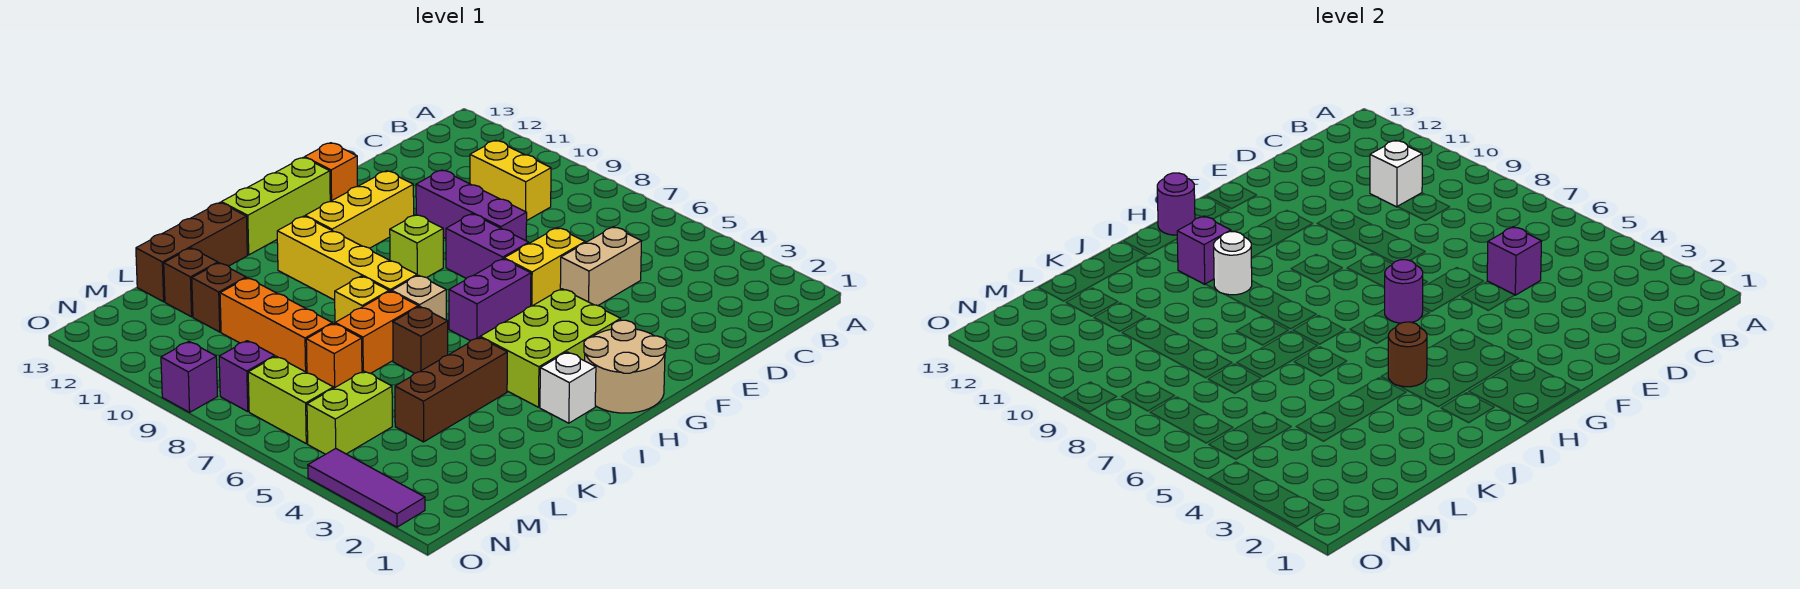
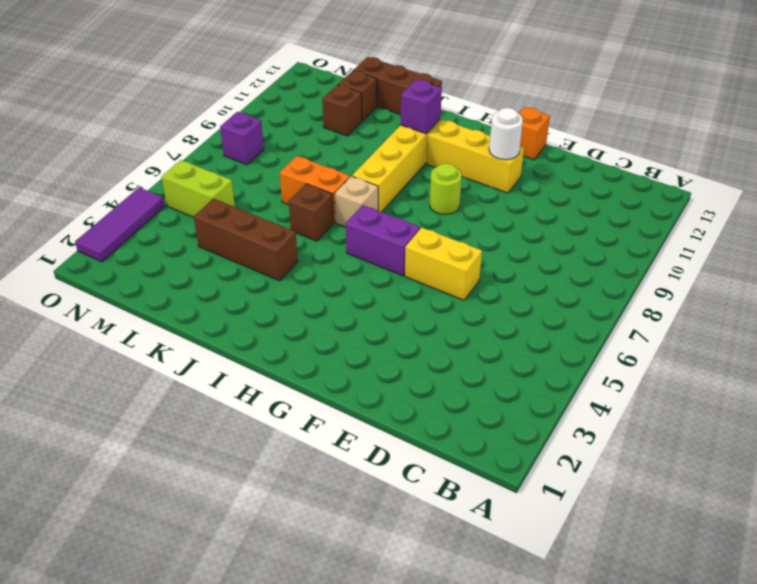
white round brick F11 level 2 -> white round brick I10 level 2
lime round brick G9 level 1 -> lime brick G9 level 1
none -> yellow brick C9:C10 level 1
none -> tan brick D5:E5 level 1
none -> purple brick E8:E10 level 1
none -> purple brick F7:F8 level 1

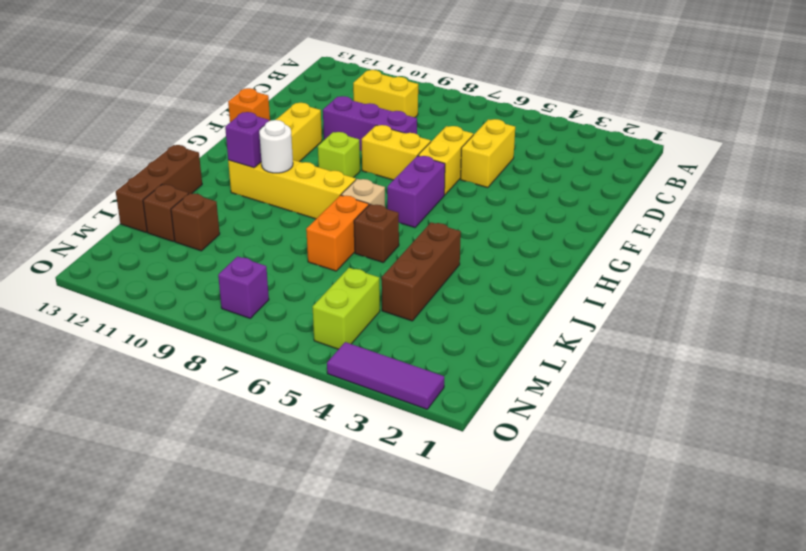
yellow brick D5:E5 level 1 -> tan brick D5:E5 level 1
yellow brick F7:F8 level 1 -> purple brick F7:F8 level 1
none -> tan round brick G1:H2 level 1
none -> lime brick G3:I4 level 1
none -> lime brick G13:I13 level 1
none -> white brick I2 level 1

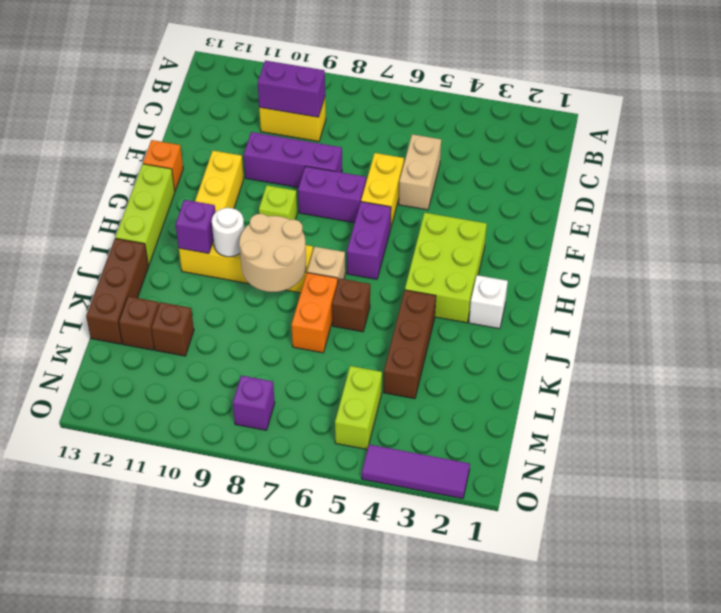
purple brick C9:C10 level 2 -> white brick C10 level 2
tan round brick I8:J9 level 2 -> tan round brick G1:H2 level 1
none -> yellow brick J8 level 1
none -> orange brick L7 level 1
none -> orange brick L8:L10 level 1
none -> lime brick N6:N7 level 1

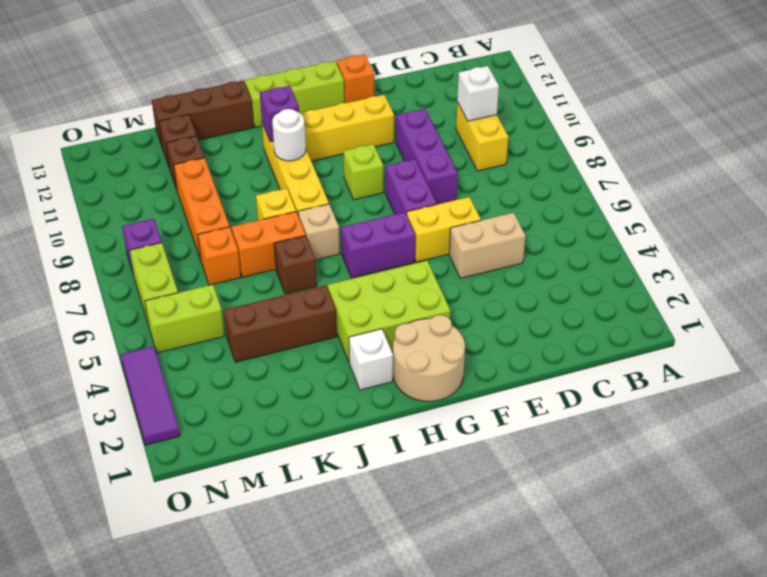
none -> purple brick O9 level 1
none -> purple brick D5 level 2
none -> purple round brick G6 level 2
none -> purple round brick H13 level 2

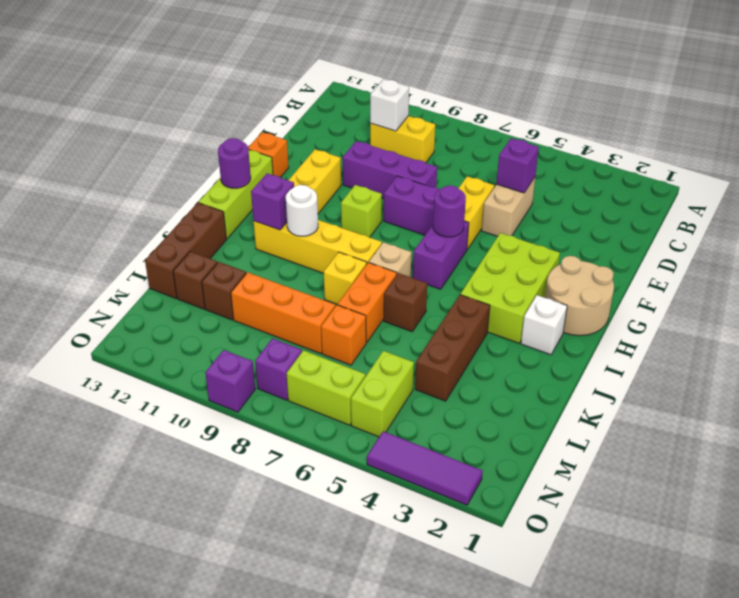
none -> brown round brick I4 level 2

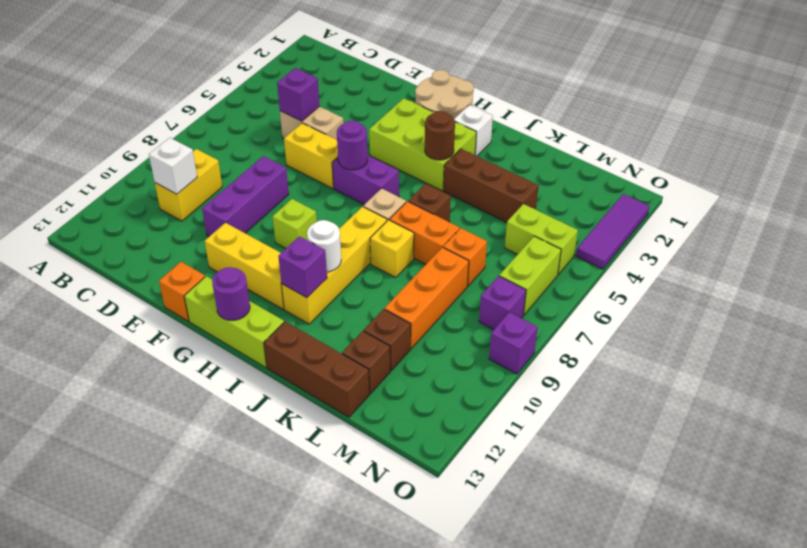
none -> purple brick F7:F8 level 1

